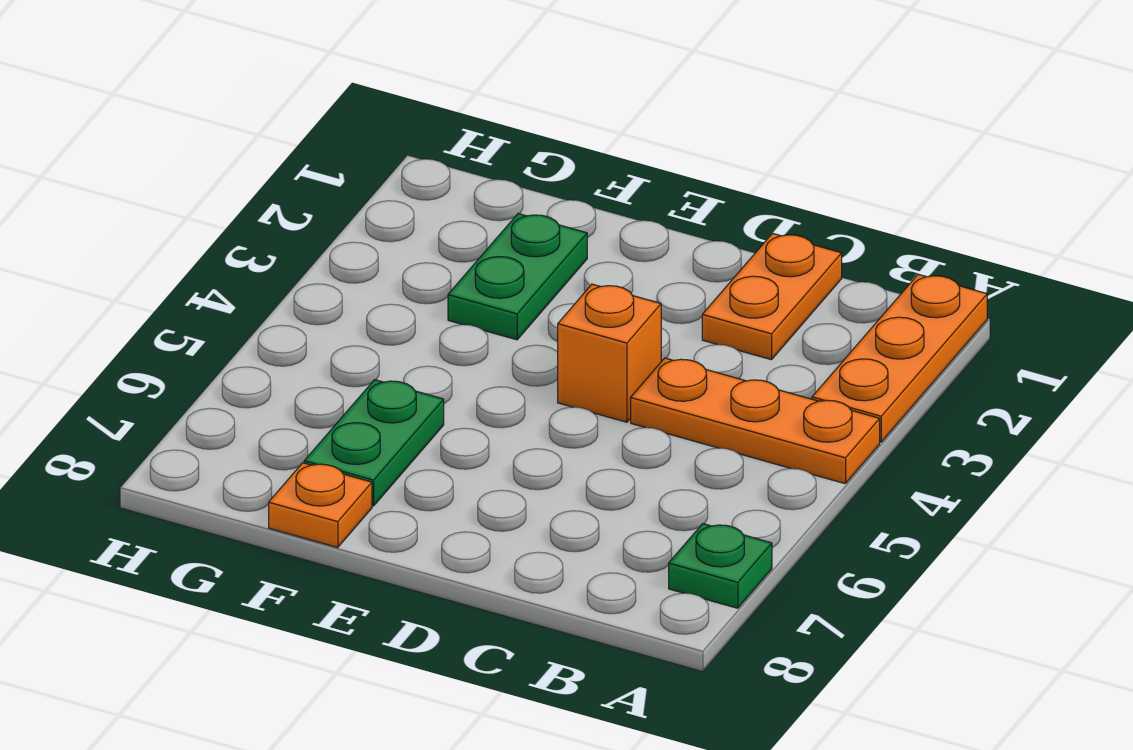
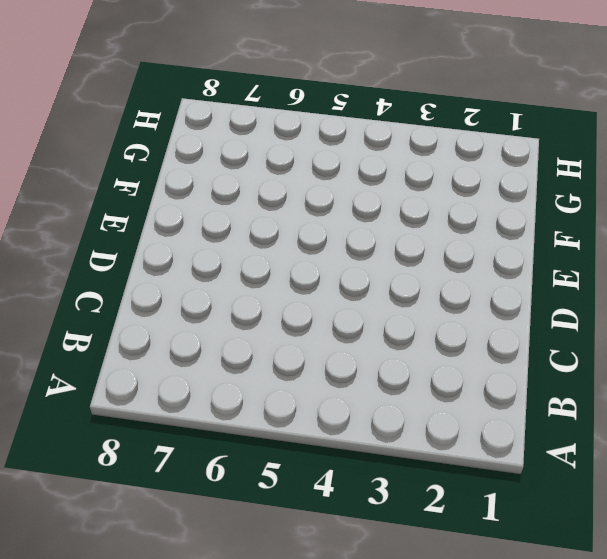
none -> orange plate A1:A3 level 1
none -> orange plate A4:C4 level 1

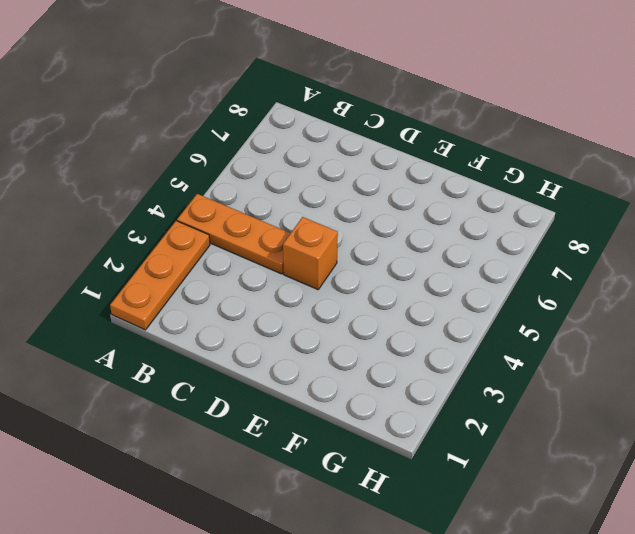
none -> green plate A7 level 1
none -> orange plate C1:C2 level 1

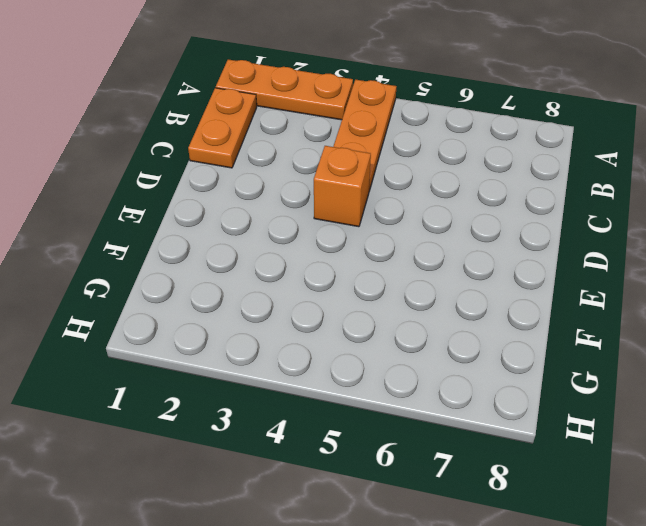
orange plate B1:C1 level 1 -> orange plate C1:C2 level 1
none -> green plate A7 level 1
none -> green plate F2:F3 level 1

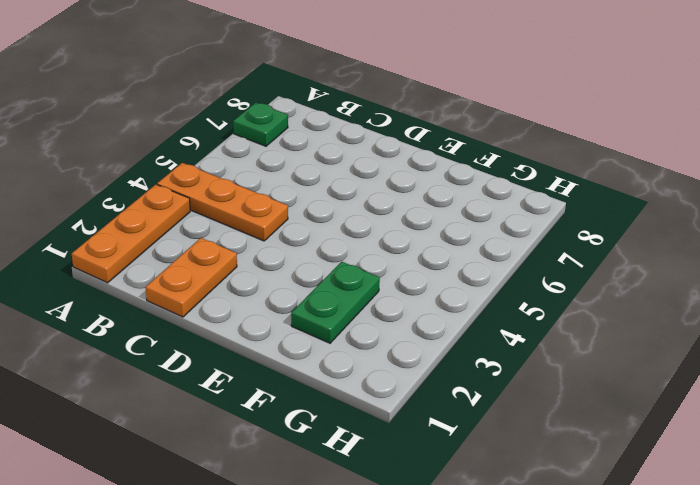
none -> orange brick D4 level 1
none -> green plate F6:F7 level 1

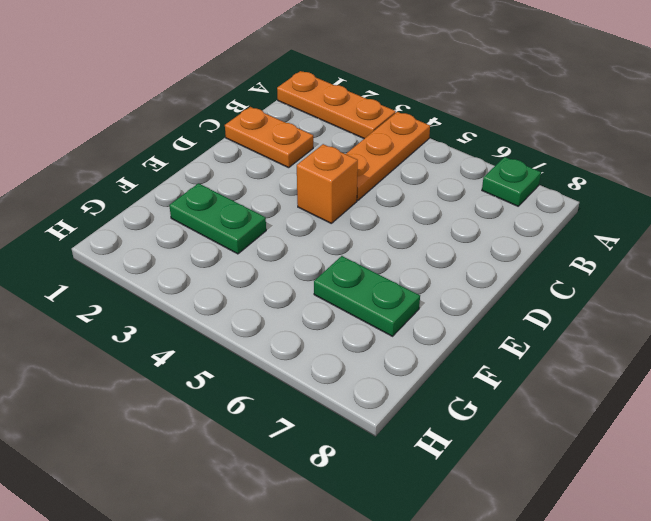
none -> orange plate F8 level 1

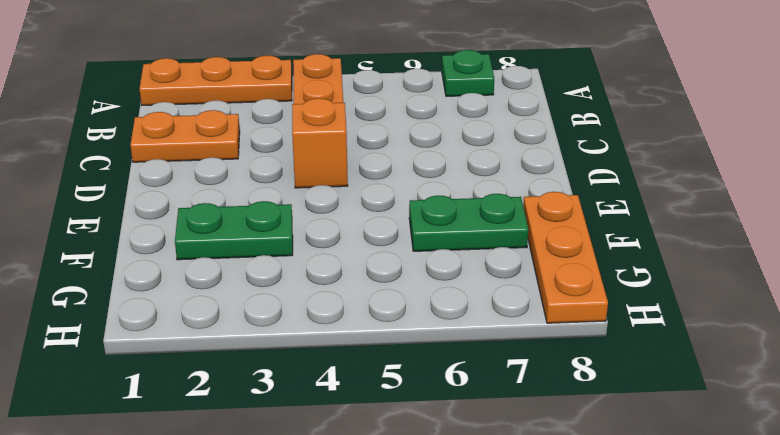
orange plate F8:H8 level 1 -> orange plate F8 level 1

